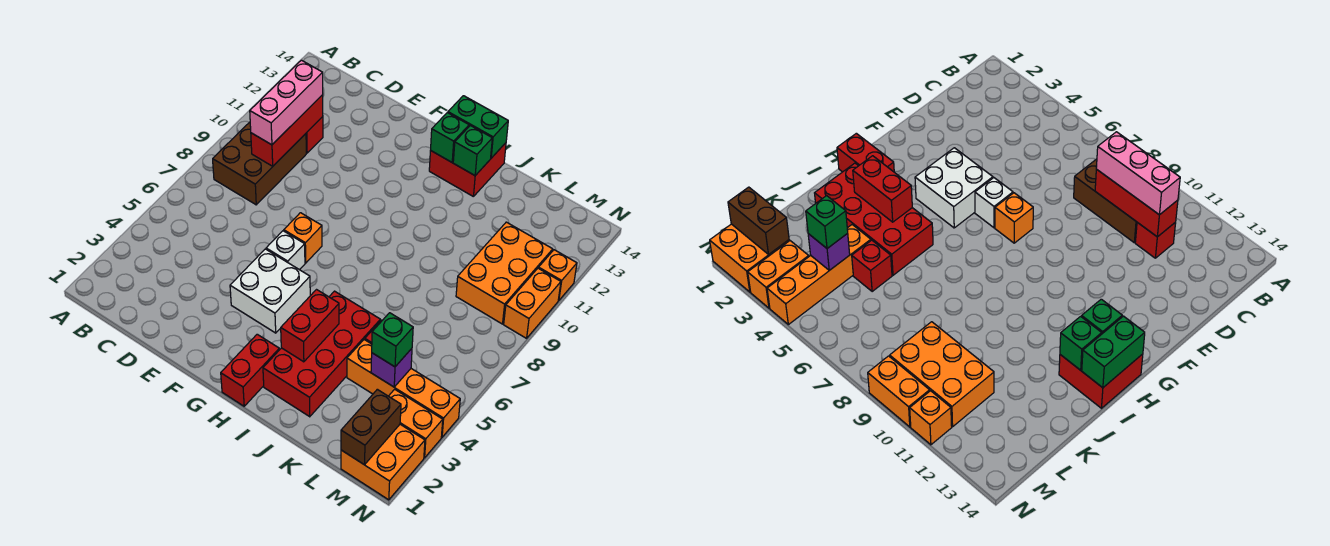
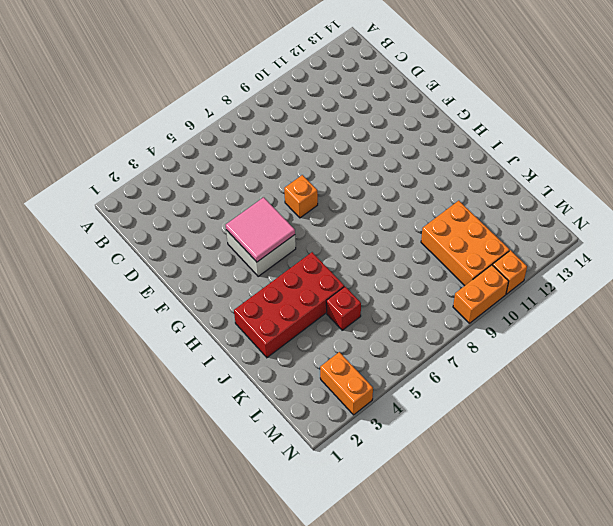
pink tile F4:G5 level 2 -> none
orange brick K10:M11 level 1 -> orange brick L9:M11 level 1
none -> brown brick B8:C10 level 1
none -> red brick C11 level 1
none -> white brick F6 level 1

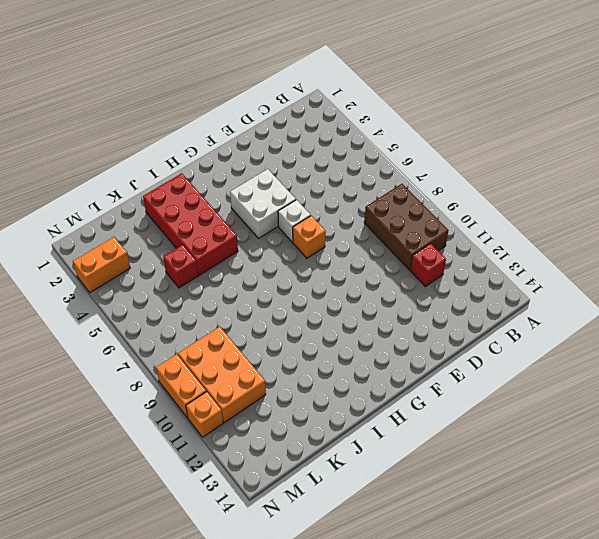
none -> red brick H1:H2 level 1
none -> red brick H13:I14 level 1
none -> orange brick K4:N4 level 1

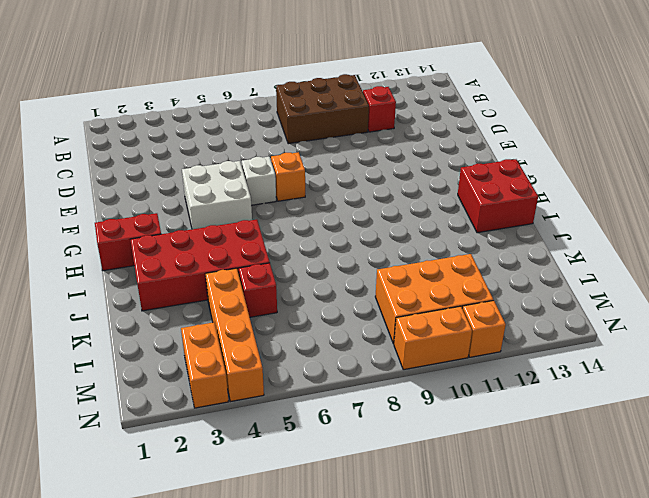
none -> orange brick M1:N2 level 1
none -> red brick C9:C11 level 2
none -> green brick H13 level 2

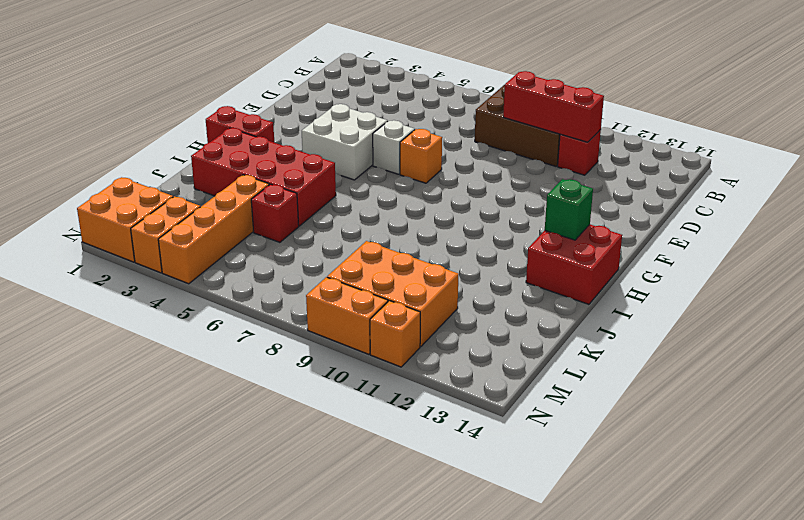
none -> green brick H14:I14 level 2
none -> red brick I3:I4 level 2
none -> green brick I13 level 2

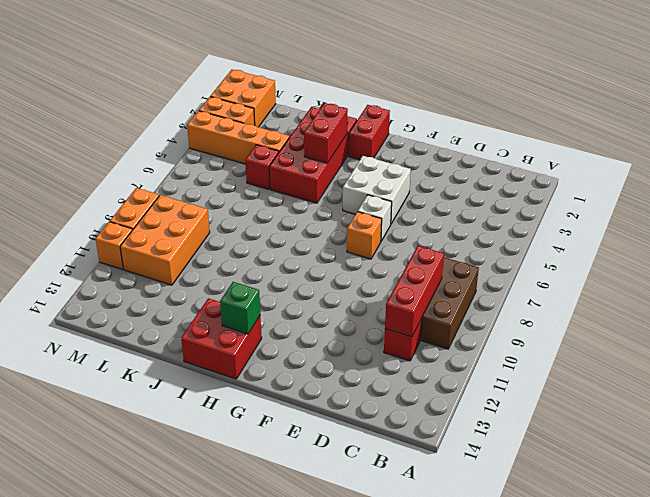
none -> green brick H14:I14 level 2
none -> green brick I13 level 2
none -> purple brick L4 level 2

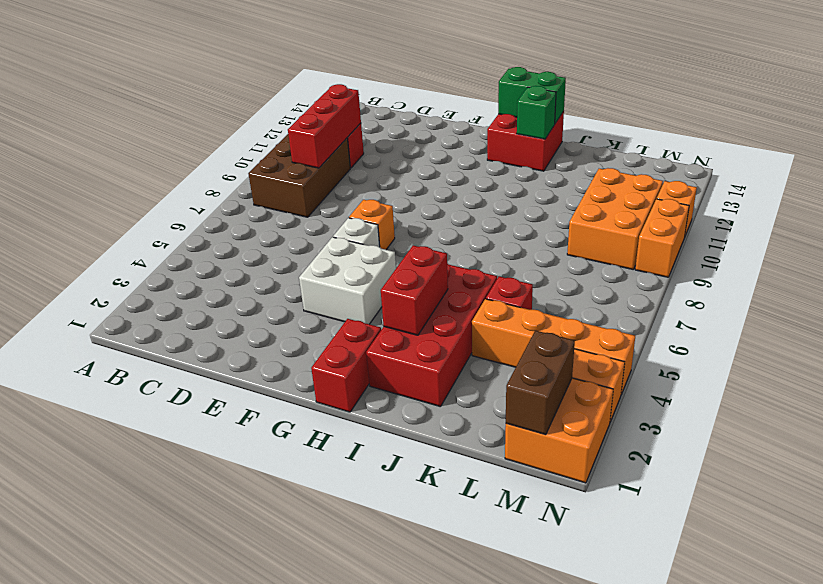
none -> green brick H13 level 2
none -> purple brick L4 level 2
none -> pink brick C9:C11 level 3

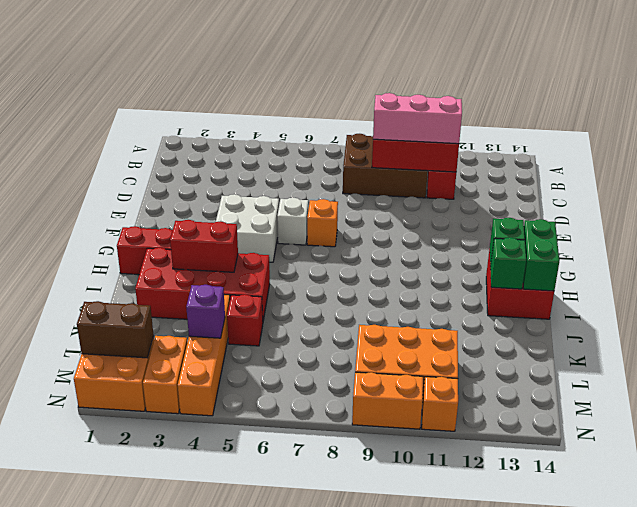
none -> green brick L4 level 3

